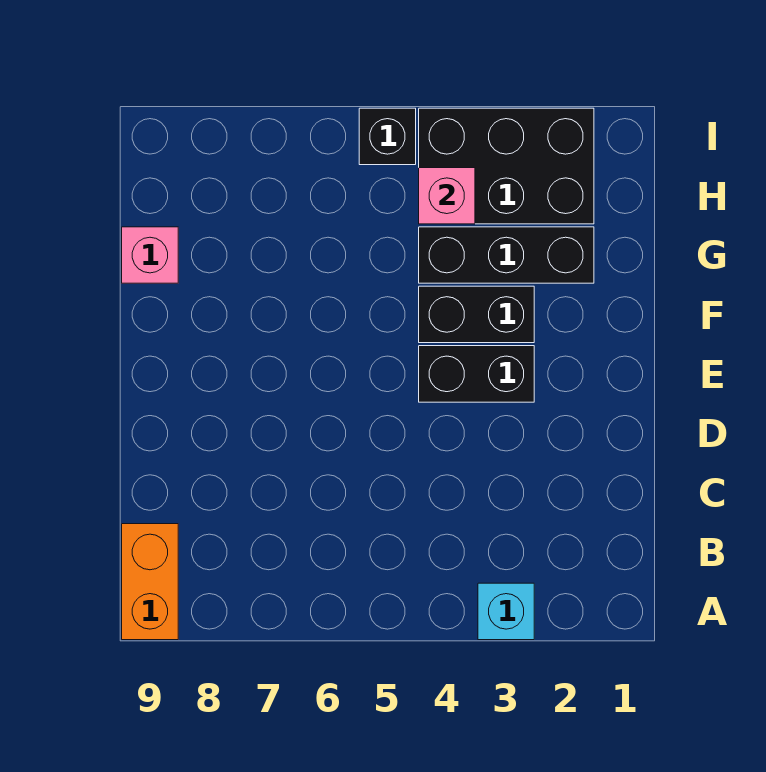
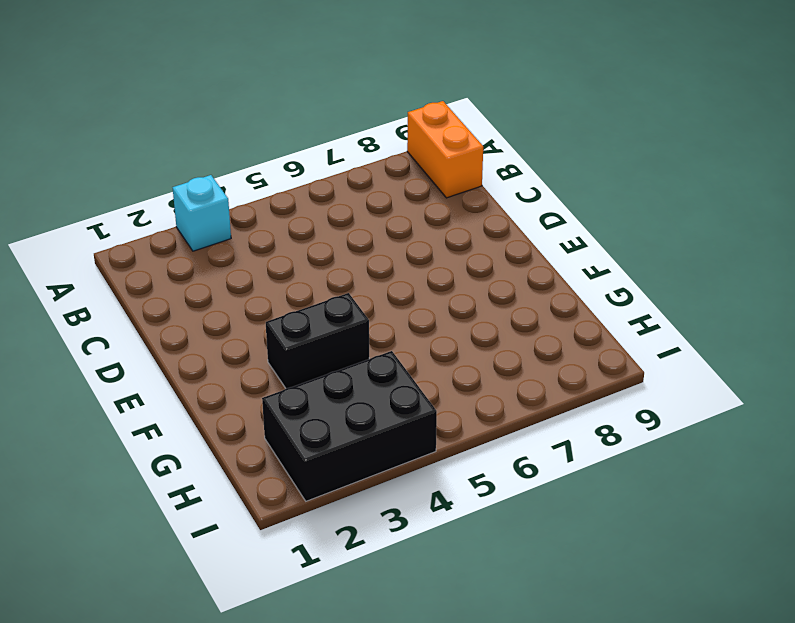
none -> black brick E3:E4 level 1
none -> black brick G2:G4 level 1

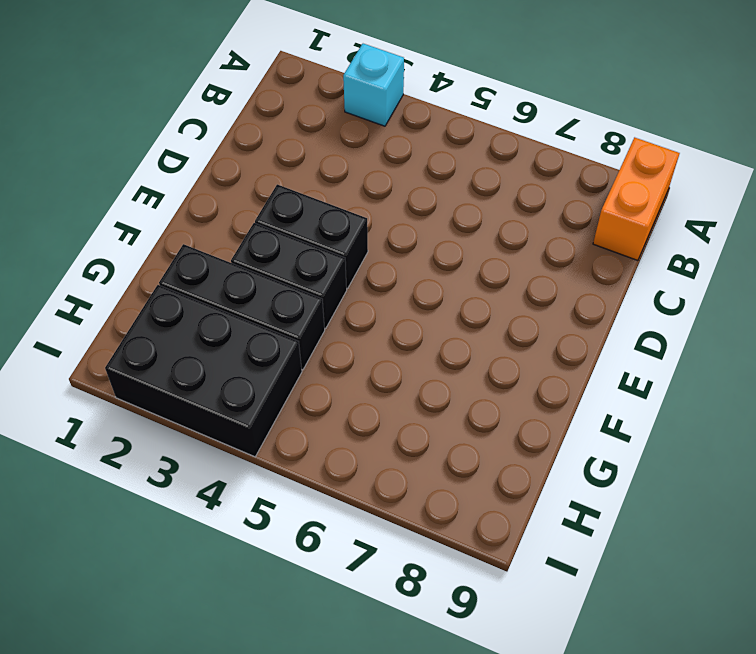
none -> pink brick G9 level 1
none -> black brick I5 level 1

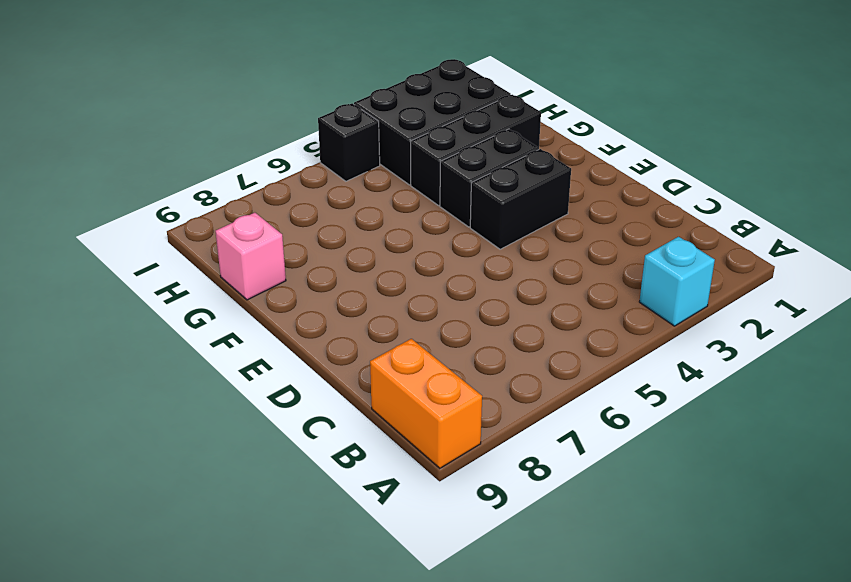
none -> pink brick H4 level 2

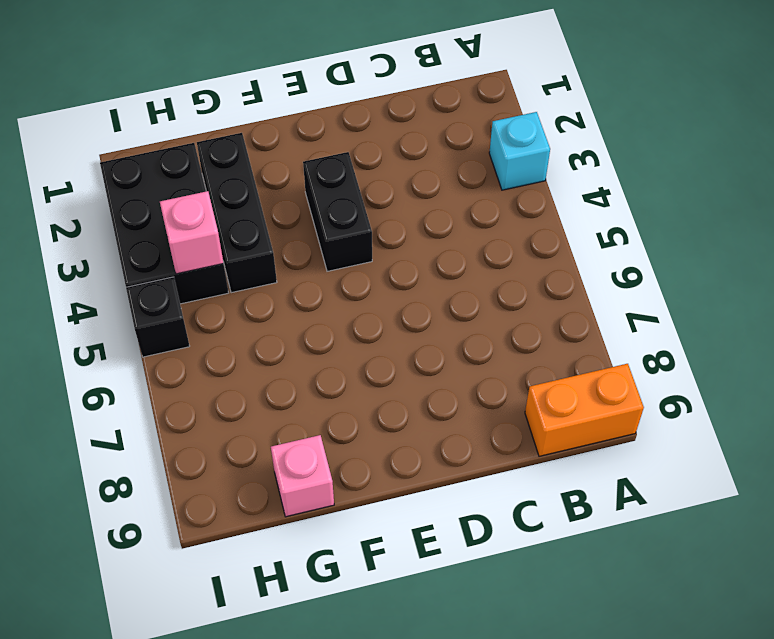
none -> black brick F3:F4 level 1

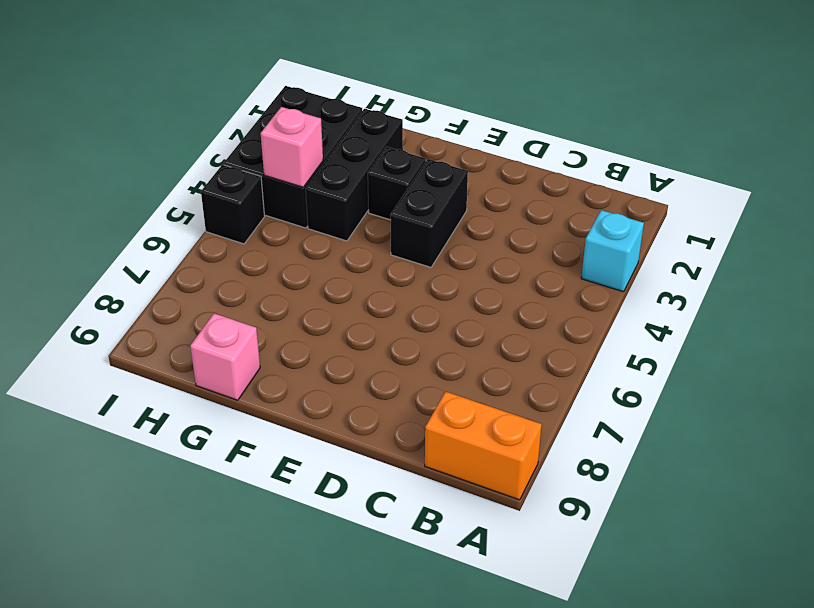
black brick F3 level 1 -> black brick F3:F4 level 1

